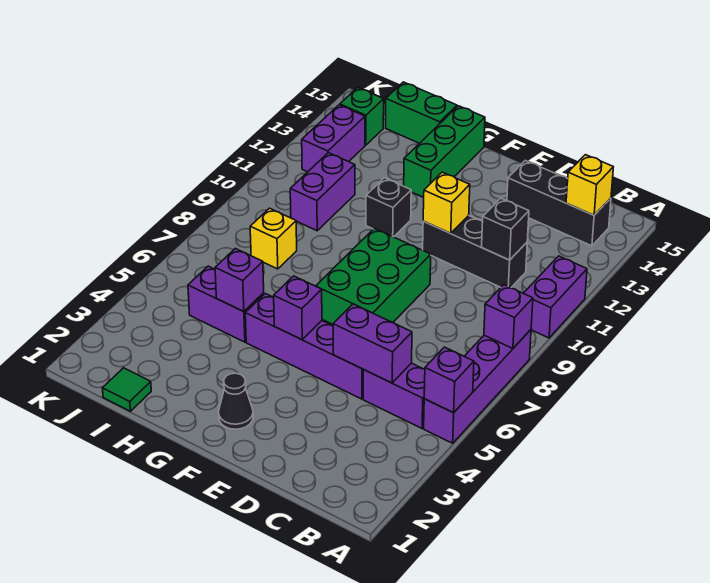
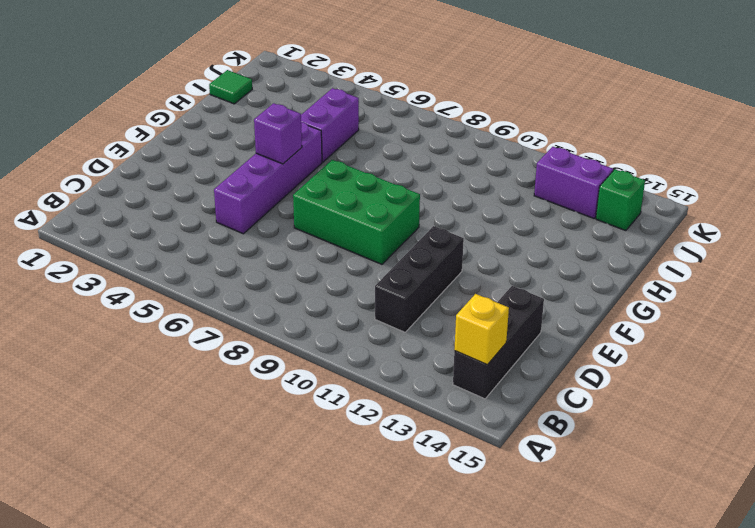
none -> purple brick A5:A8 level 1
none -> purple brick A10:A11 level 1
none -> purple brick B5:C5 level 1

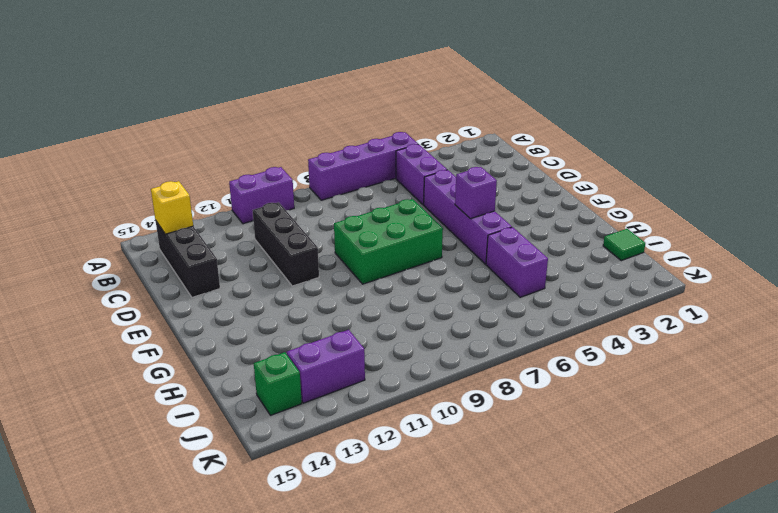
none -> black cone F2 level 1
none -> black brick G11 level 1
none -> green brick G13:G15 level 1

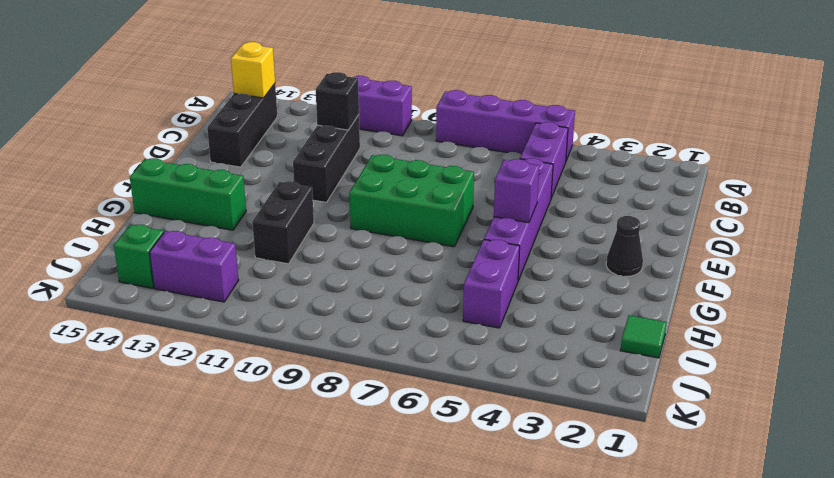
black brick G11:H11 level 1 -> black brick G11 level 1
none -> green brick H15:I15 level 1
none -> yellow brick I8 level 1
none -> purple brick I10:I11 level 1

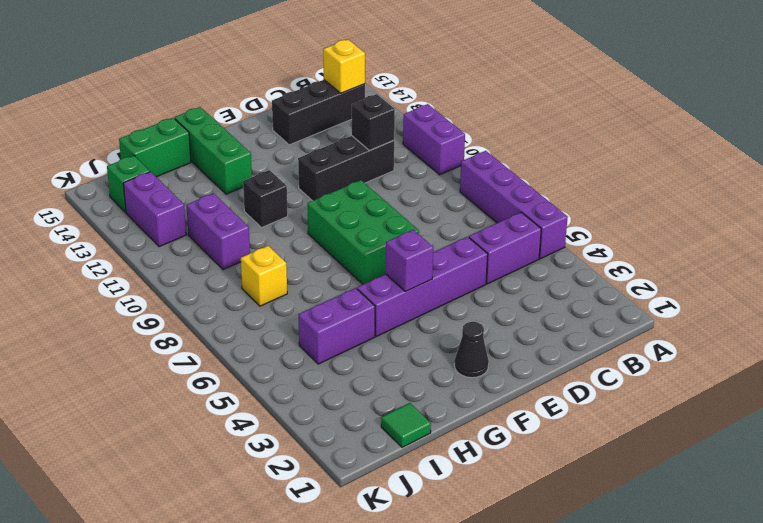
none -> purple brick A5 level 2
none -> purple brick A8 level 2
none -> purple brick C5:D5 level 2

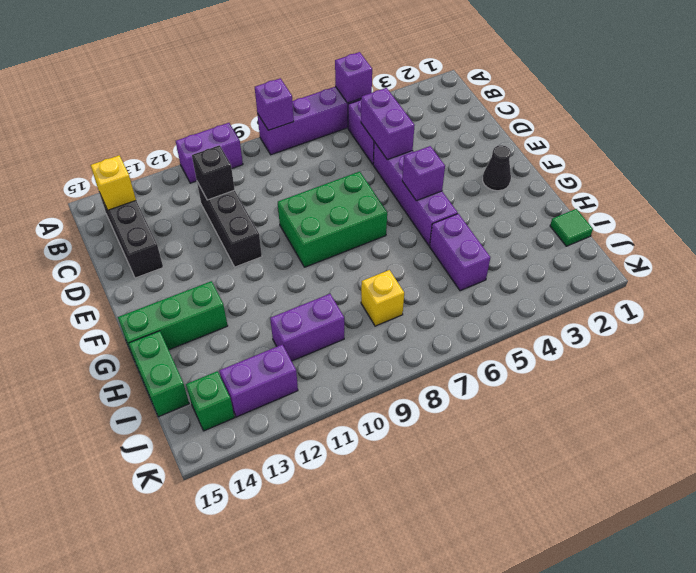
none -> black brick G11 level 1
none -> yellow brick E11 level 2
none -> purple brick H5 level 2

